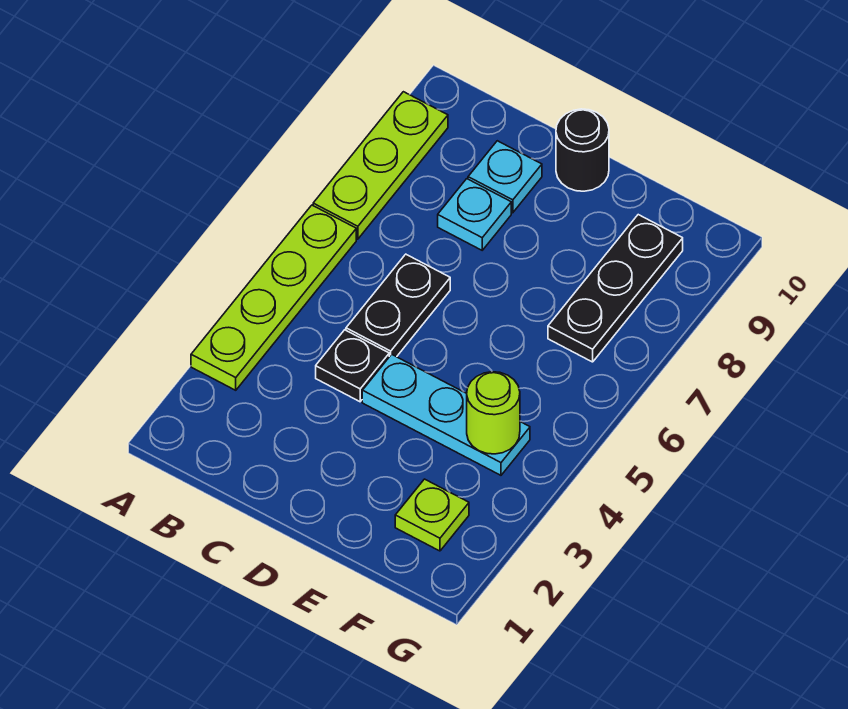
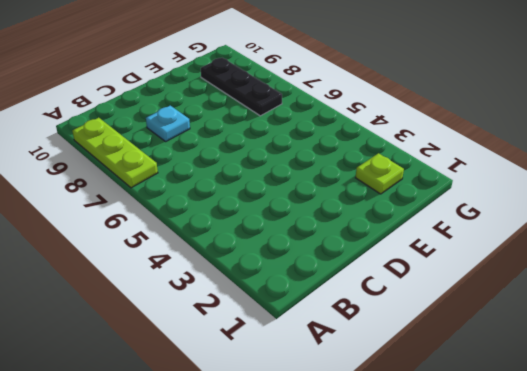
none -> lime plate A3:A6 level 1
none -> black plate C4 level 1

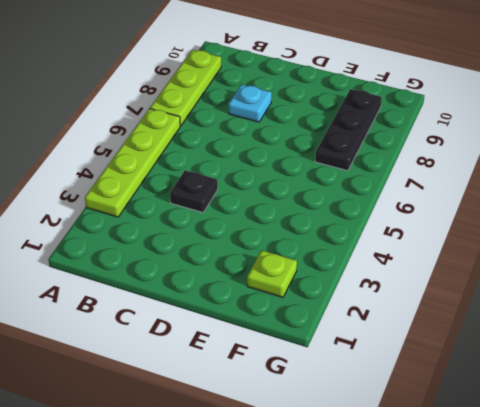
none -> black plate C5:C6 level 1
none -> cyan plate C9 level 1

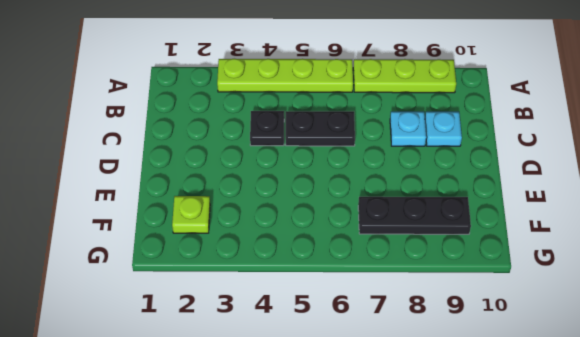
none -> cyan plate D4:F4 level 1
none -> black round brick D10 level 1

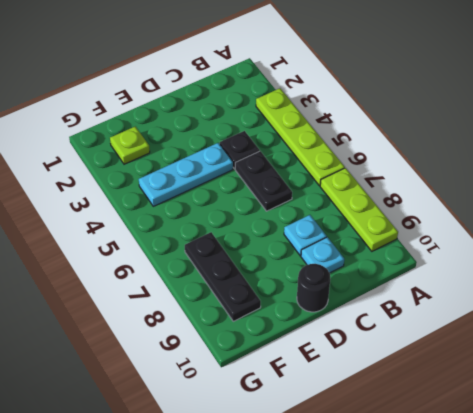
none -> lime round brick F4 level 2

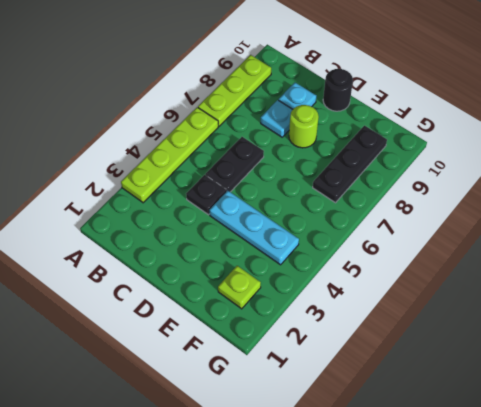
lime round brick D8 level 1 -> lime round brick F4 level 2

